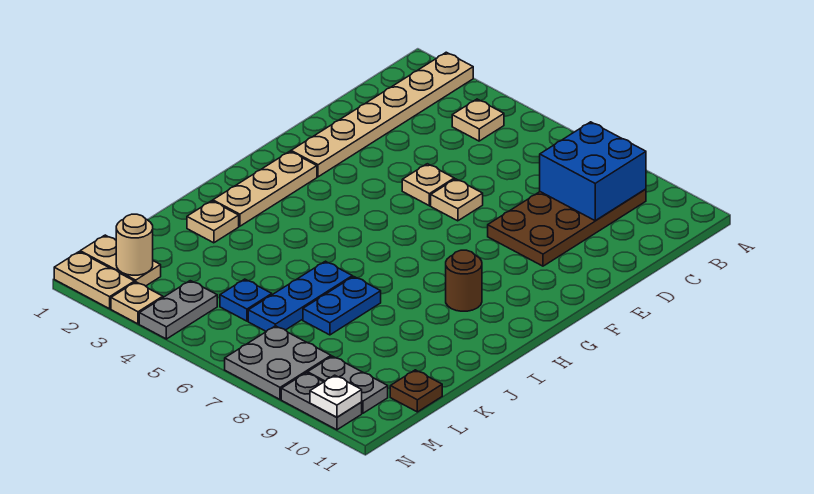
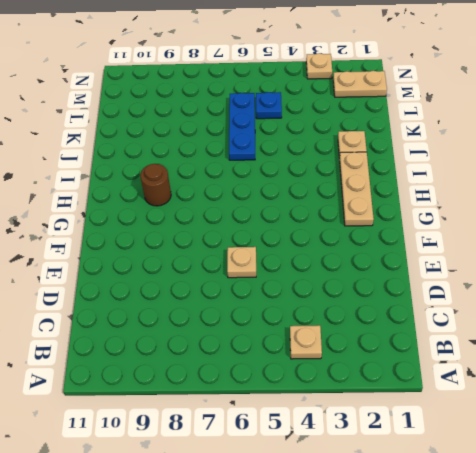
none -> tan plate A2:F2 level 1
none -> brown plate B8:E9 level 1
none -> tan plate E5 level 1

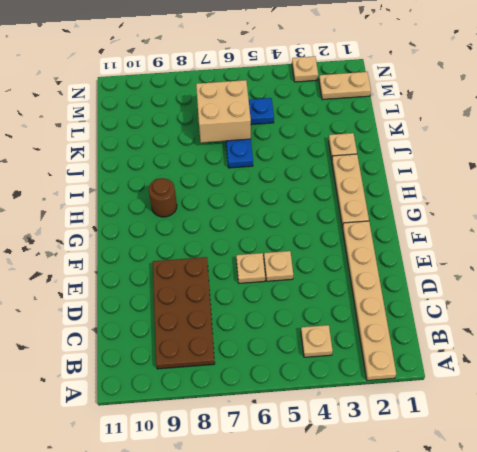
tan brick K6:L7 level 2 -> none
none -> blue plate J7:K7 level 1
none -> brown plate L11 level 1
none -> grey plate M4:N4 level 1

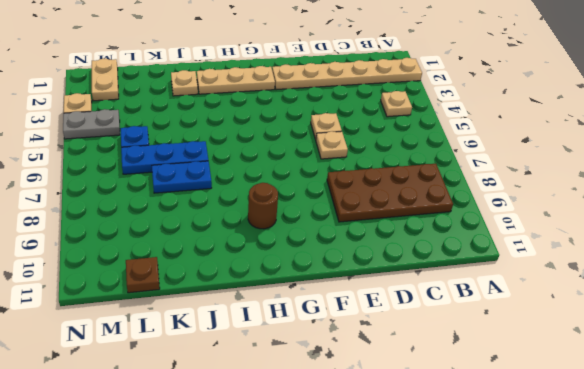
none -> grey plate M7:N8 level 1
none -> grey plate M9:M10 level 1
none -> tan plate N1:N2 level 1

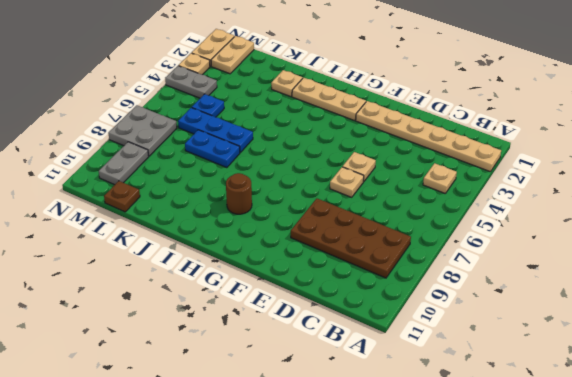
none -> grey plate N9:N10 level 1
none -> blue brick B8:C9 level 2
none -> tan round brick M2 level 2

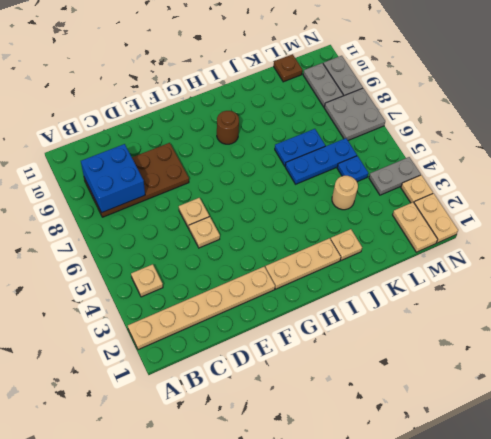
tan round brick K4 level 1 -> tan round brick M2 level 2
none -> white plate N10 level 2

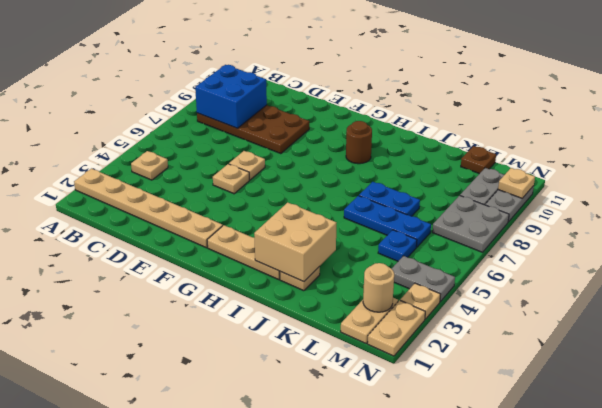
tan brick I2:J3 level 2 -> none
tan plate N10 level 2 -> white plate N10 level 2

